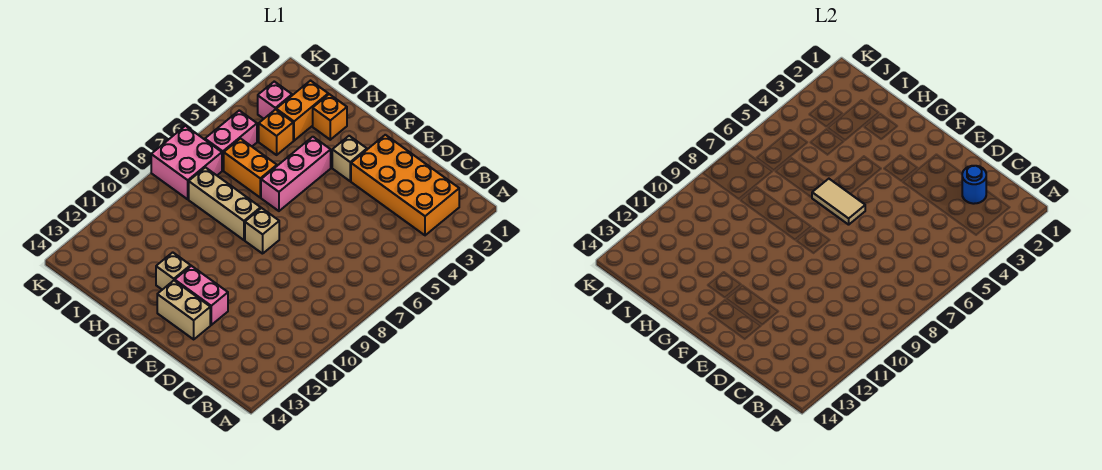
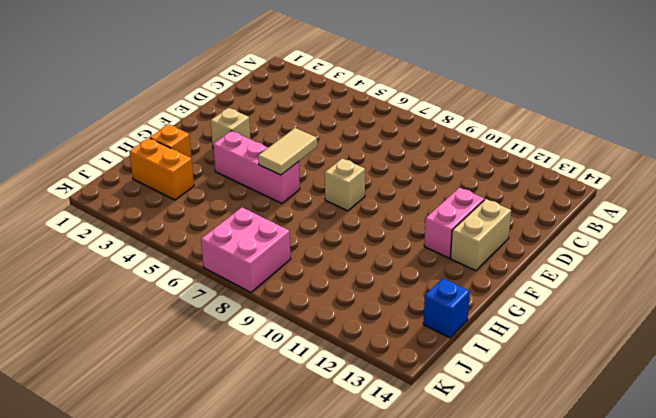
blue brick I14 level 1 -> none
none -> orange brick B2:E3 level 1
none -> tan brick G8:I8 level 1
none -> tan brick G12 level 1

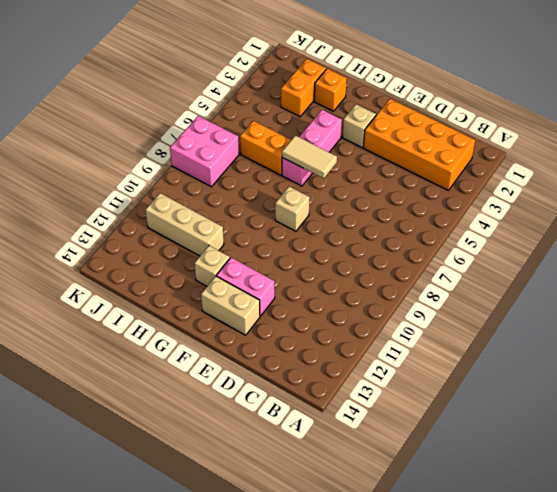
tan brick H11:J11 level 1 -> tan brick G8:I8 level 1
none -> orange brick I4 level 1
none -> pink brick J3 level 1
none -> pink brick J5:J6 level 1

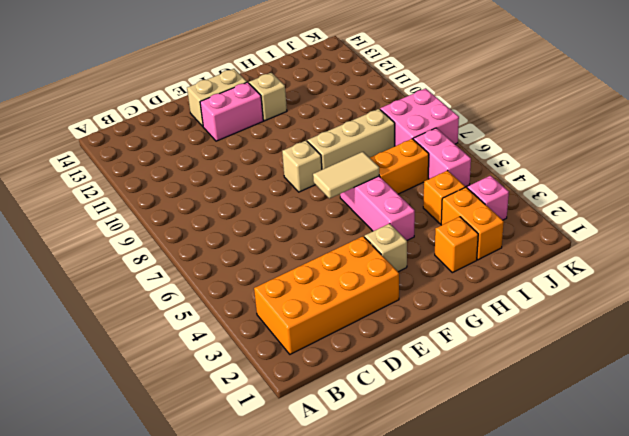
none -> blue round brick C2 level 2

